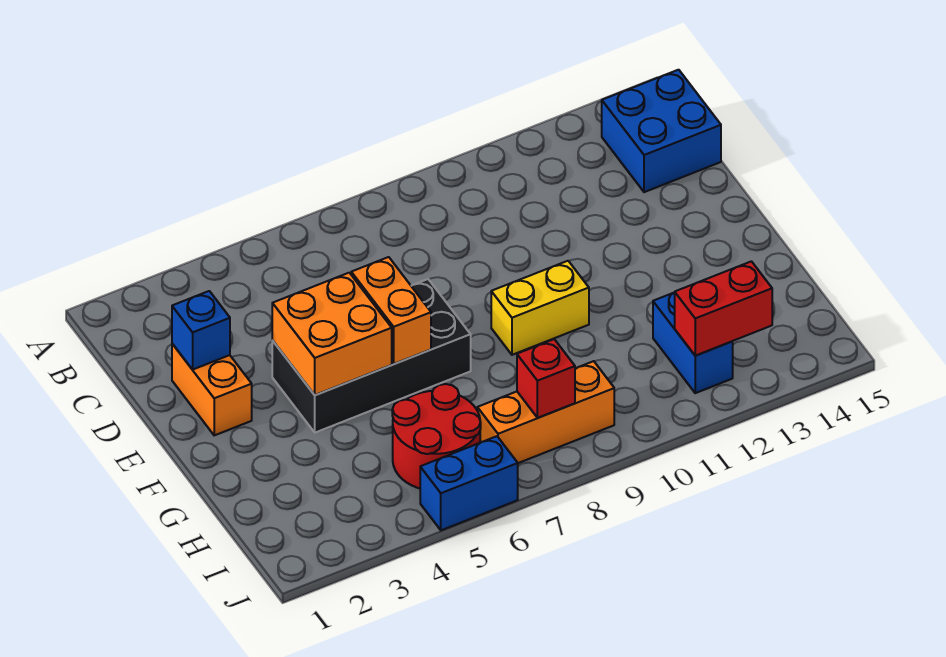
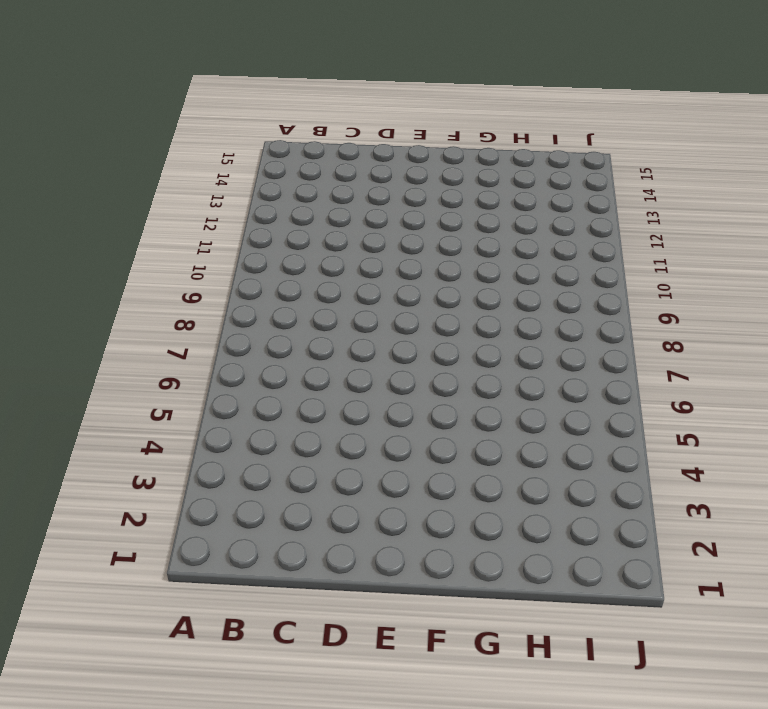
none -> blue brick B14:C15 level 1
none -> orange brick D2:E2 level 1
none -> black brick E4:F7 level 1

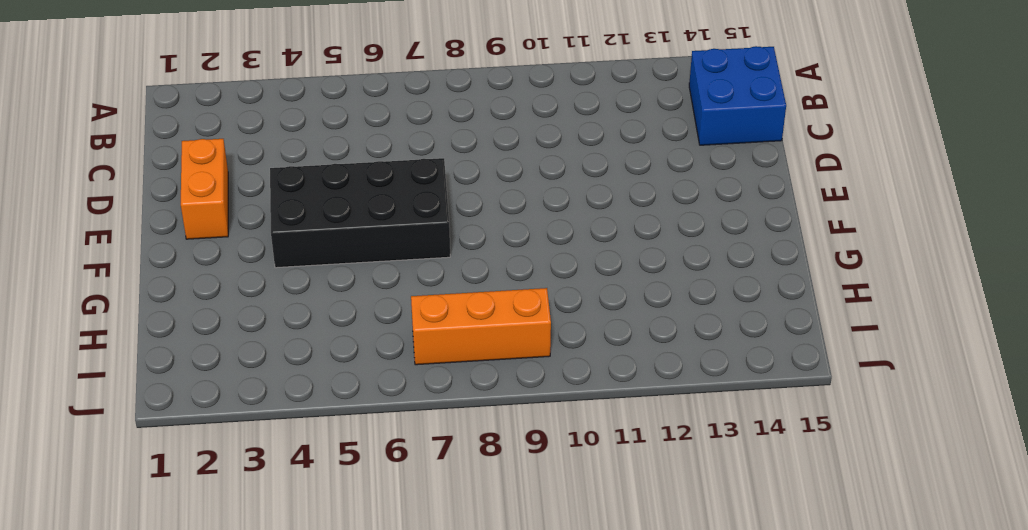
none -> yellow brick F9:F10 level 1
none -> red round brick H5:I6 level 1
none -> blue brick H12:I12 level 1

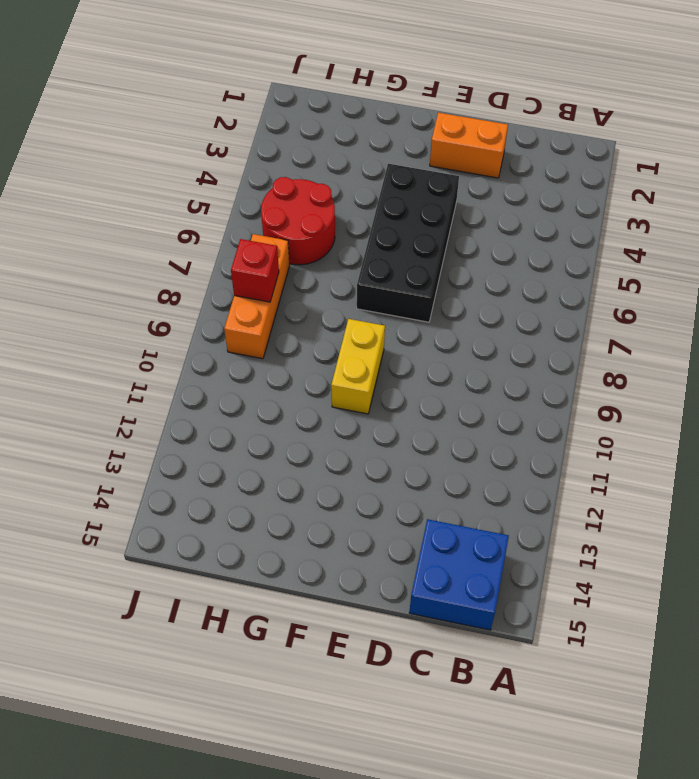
none -> blue brick H12:I12 level 1
none -> blue brick J5:J6 level 1
none -> blue brick D2 level 2

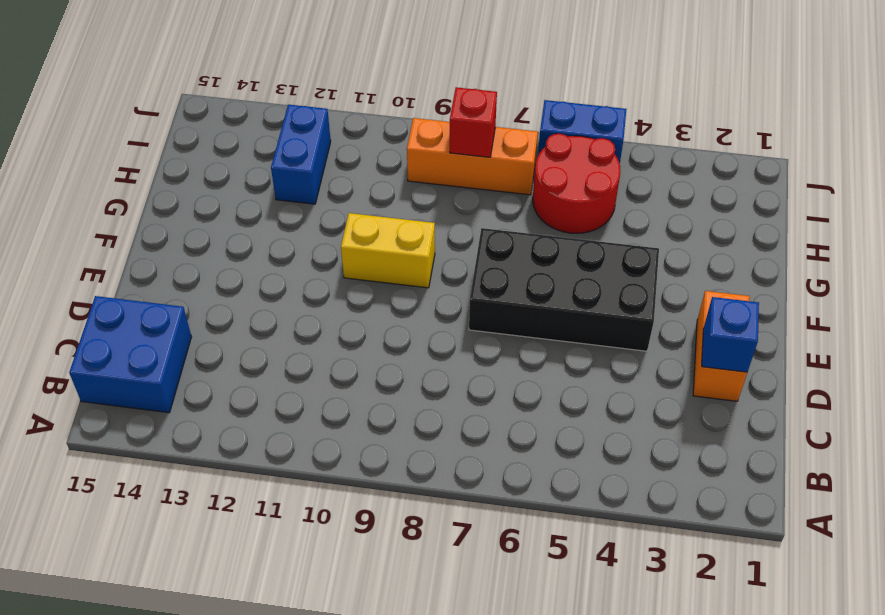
none -> orange brick E4:F5 level 2
none -> orange brick E6:F6 level 2
none -> red brick I12:I13 level 2

